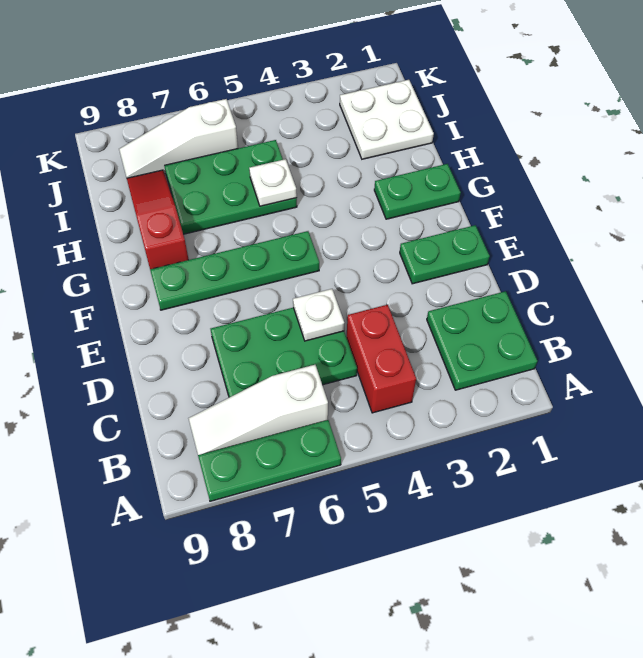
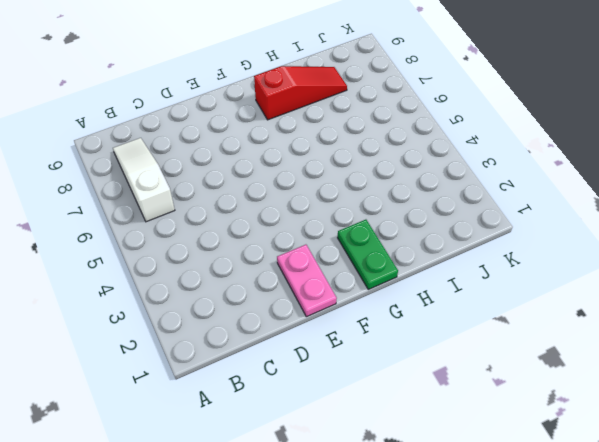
pink plate E1:E2 level 1 -> green plate E1:E2 level 1
none -> green plate A6:A8 level 1
none -> green plate B1:C2 level 1
none -> red brick B4:C4 level 1

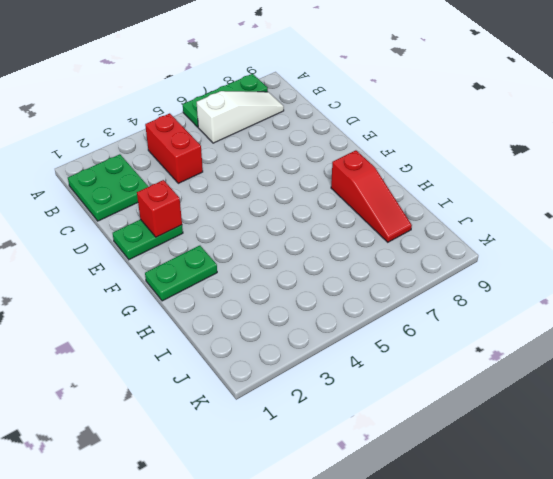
red brick E2 level 2 -> none
none -> green plate C5:D7 level 1
none -> green plate F5:F8 level 1
none -> green plate H5:I7 level 1

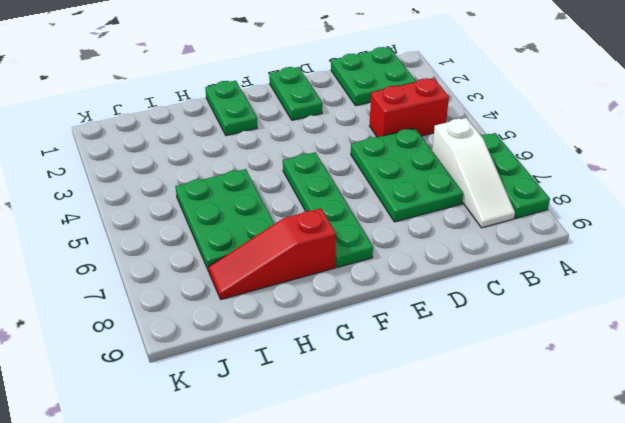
none -> white plate I1:J2 level 1
none -> white slope J6:J8 level 1 top 6
none -> white plate D5 level 2

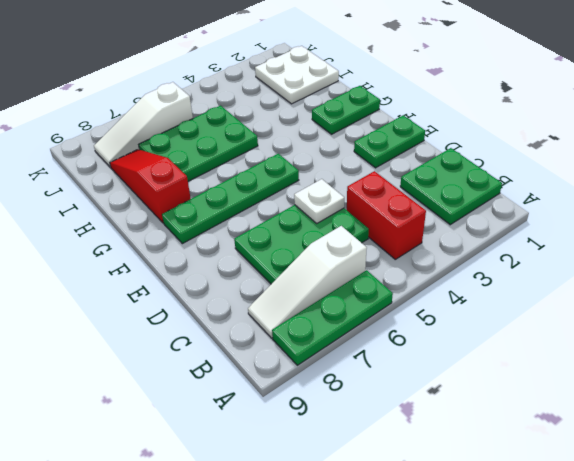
none -> white plate H5 level 2

